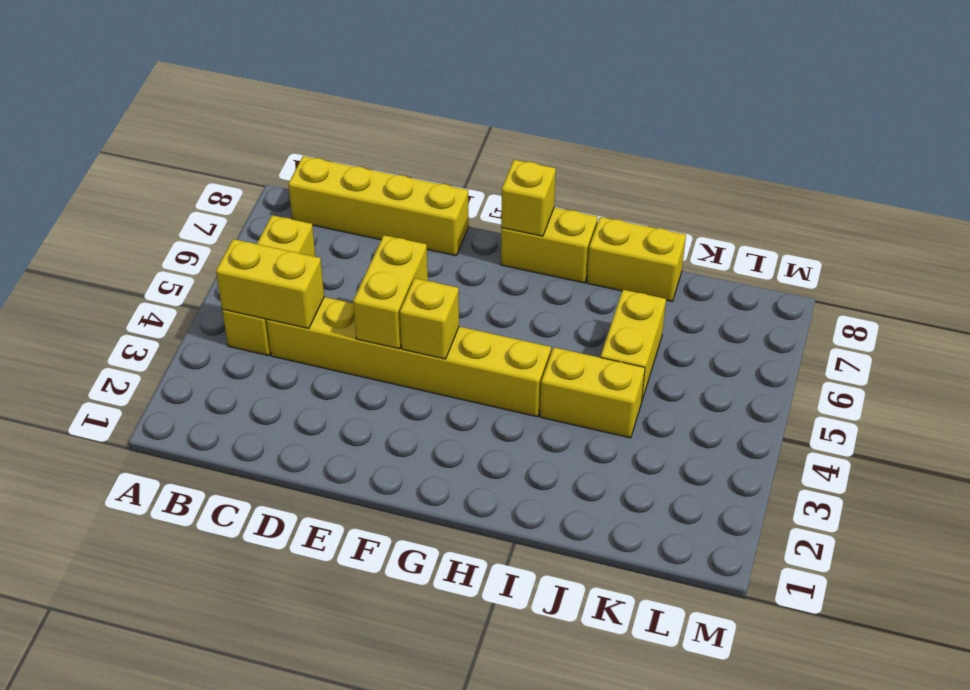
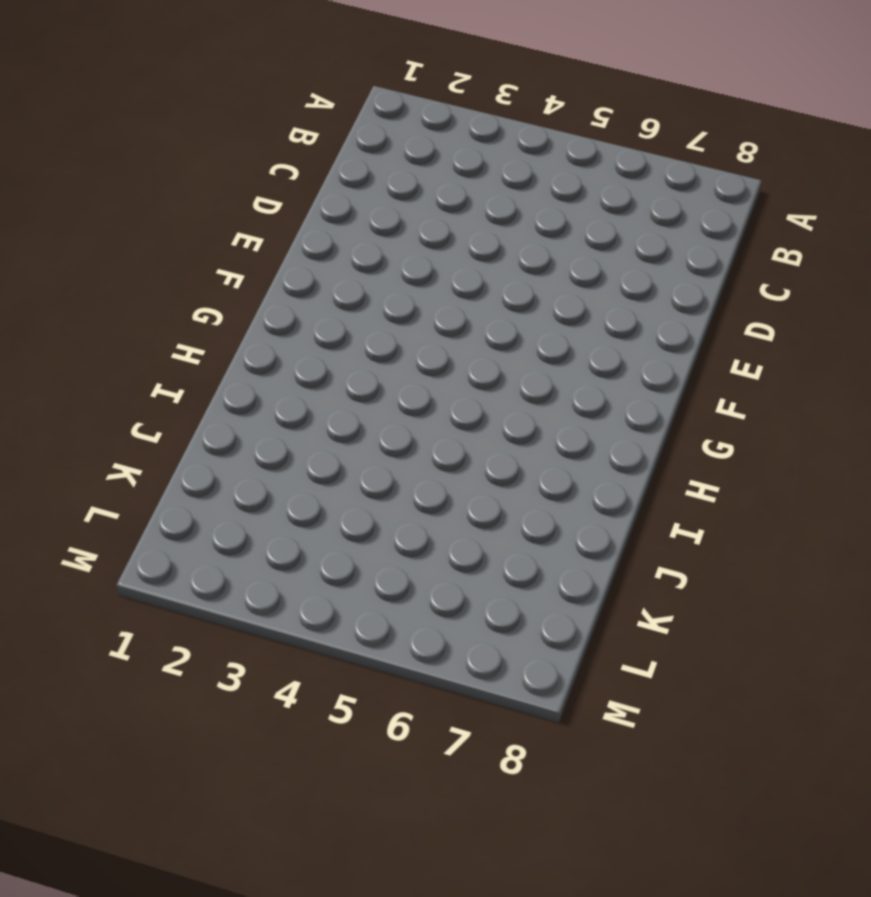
none -> yellow brick B4:B6 level 1
none -> yellow brick B8:E8 level 1

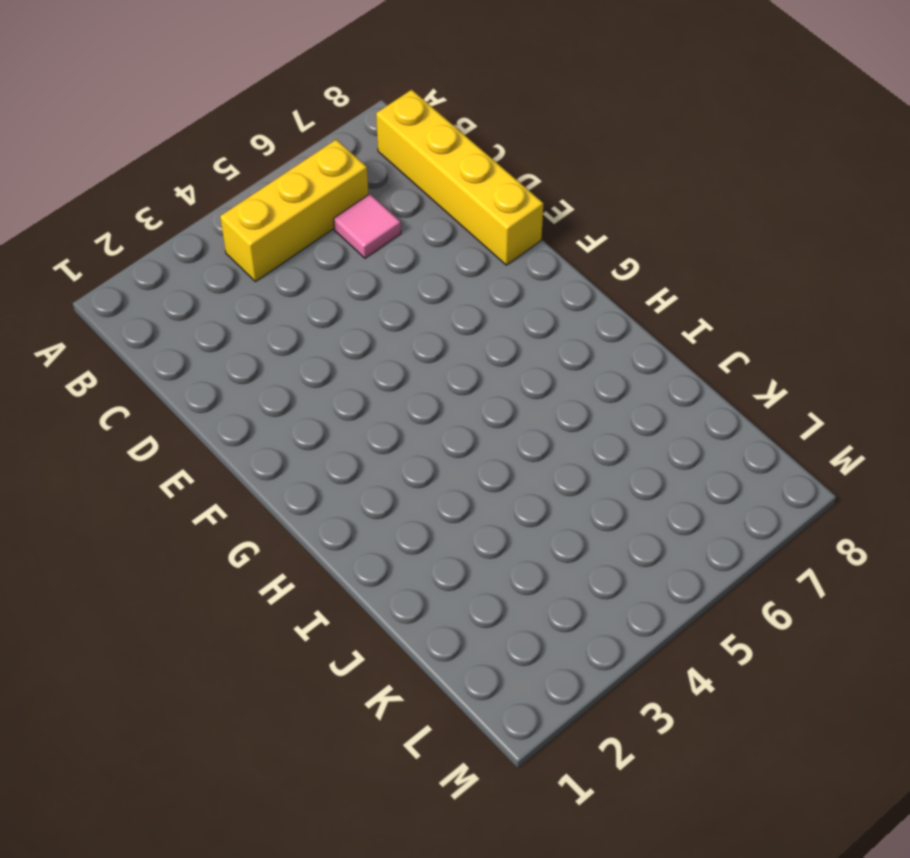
pink tile C6 level 1 -> none
none -> yellow brick C4:H4 level 1
none -> yellow brick G8:H8 level 1

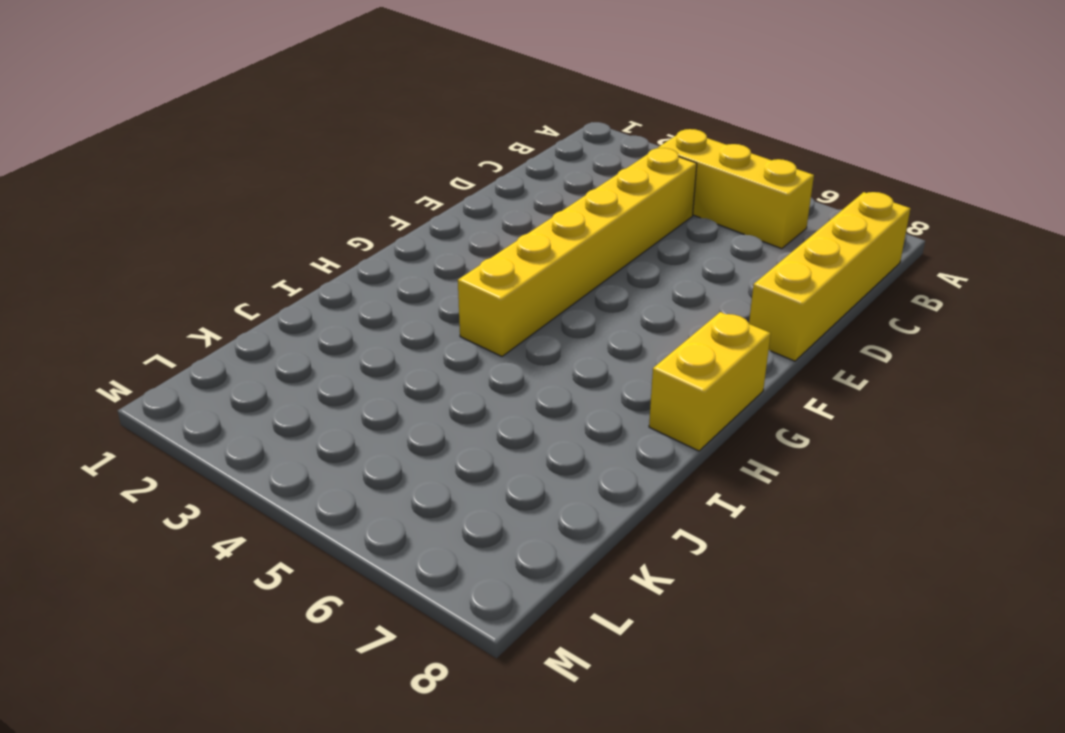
none -> yellow brick I4:J4 level 1
none -> yellow brick I8:J8 level 1

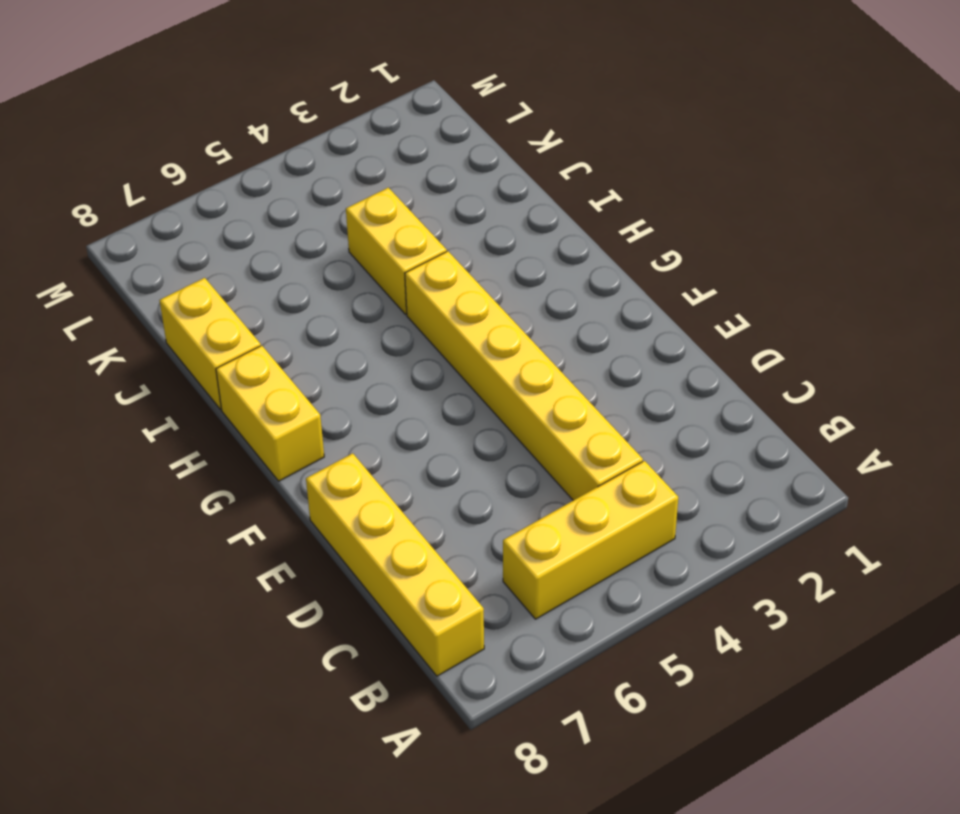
none -> yellow brick J5:J6 level 1
none -> yellow brick B4:C4 level 2

